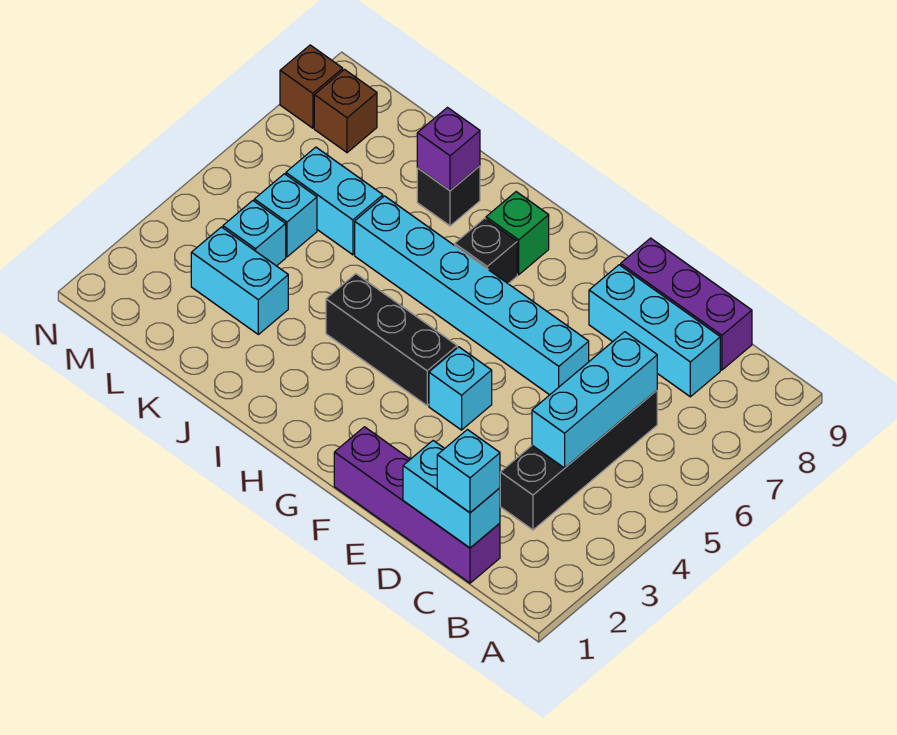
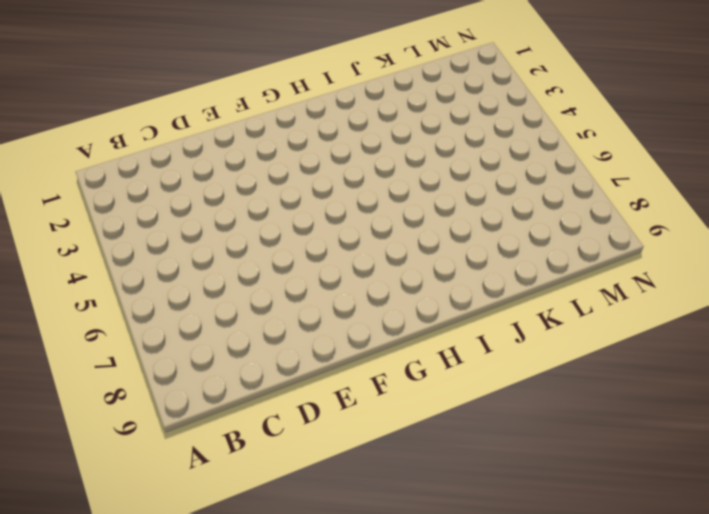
none -> purple brick C1:F1 level 1
none -> black brick C3:C6 level 1
none -> cyan brick C8:E8 level 1

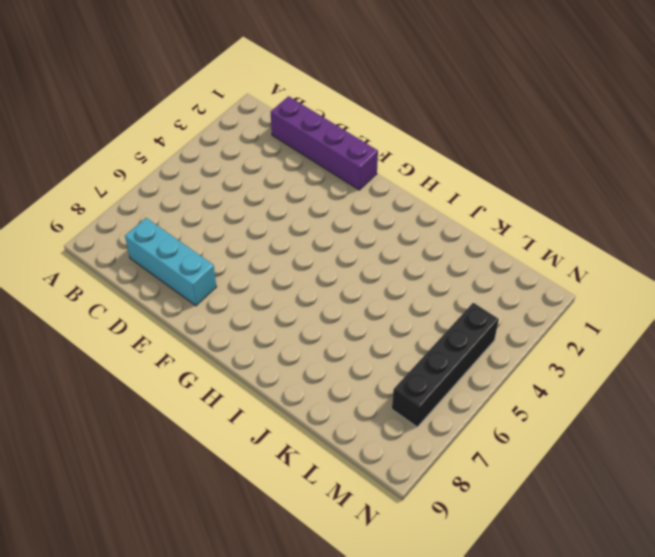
black brick M4:M7 level 1 -> black brick C3:C6 level 1
none -> purple brick C9:E9 level 1
none -> cyan brick E6:J6 level 1
none -> cyan brick F4 level 1

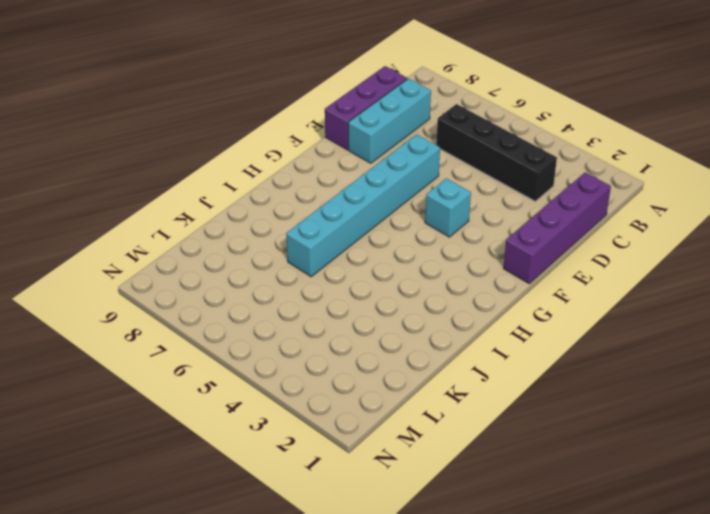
none -> black brick G4:I4 level 1
none -> black brick H7 level 1
none -> green brick H8 level 1

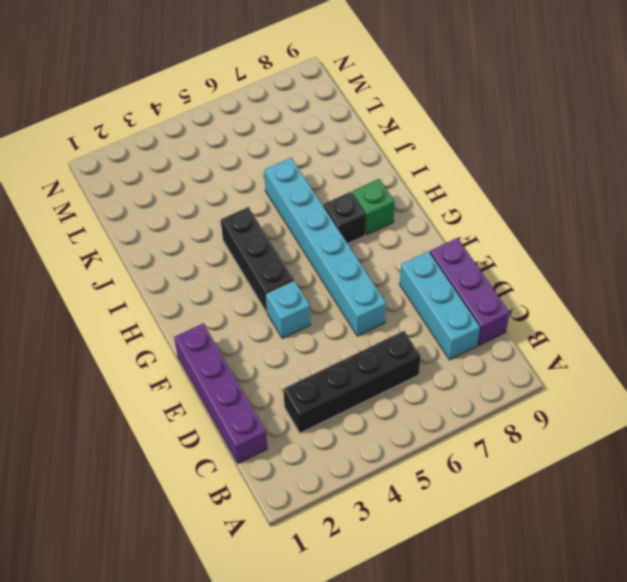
none -> black brick J8 level 1
none -> cyan brick K3:L3 level 1
none -> cyan brick K6:L6 level 1

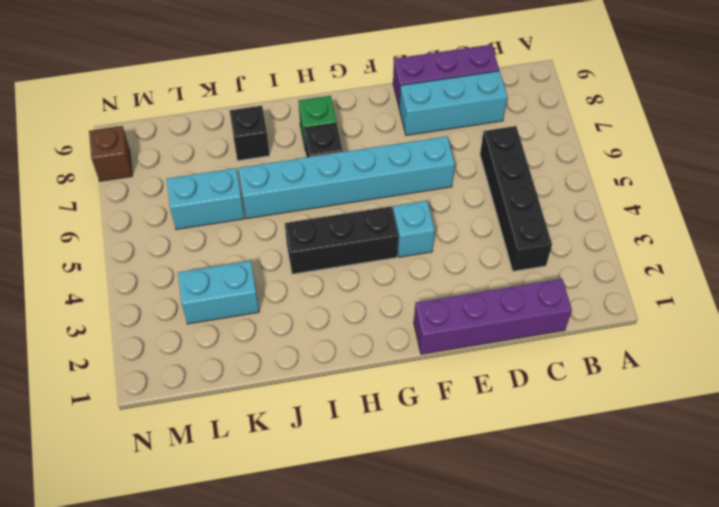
none -> cyan brick L4 level 1
none -> cyan brick L5 level 1
none -> brown brick M8 level 1

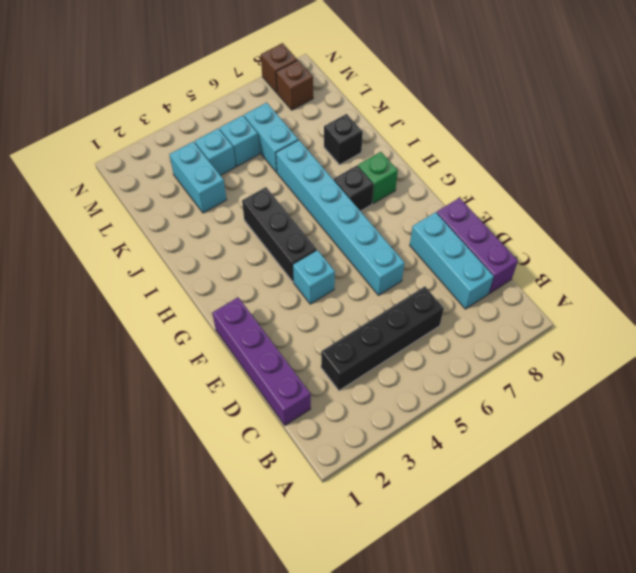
none -> cyan brick C1:D1 level 2
none -> cyan brick C4:C6 level 2
none -> purple brick J8 level 2

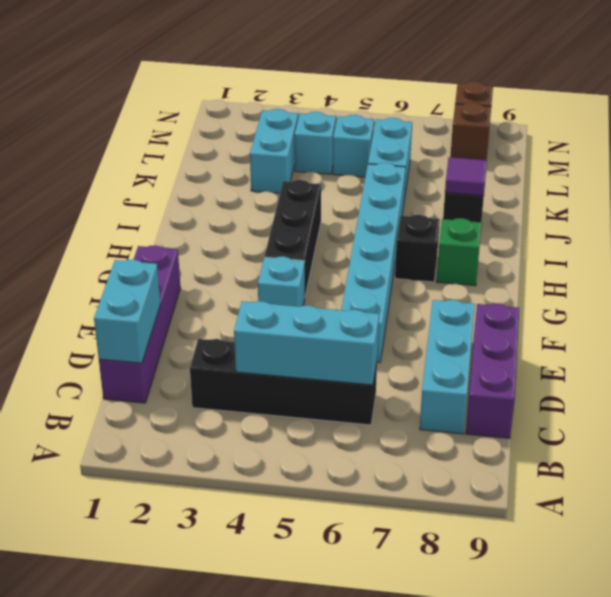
purple tile J8 level 2 -> purple brick J8 level 2
none -> cyan brick C1 level 3

